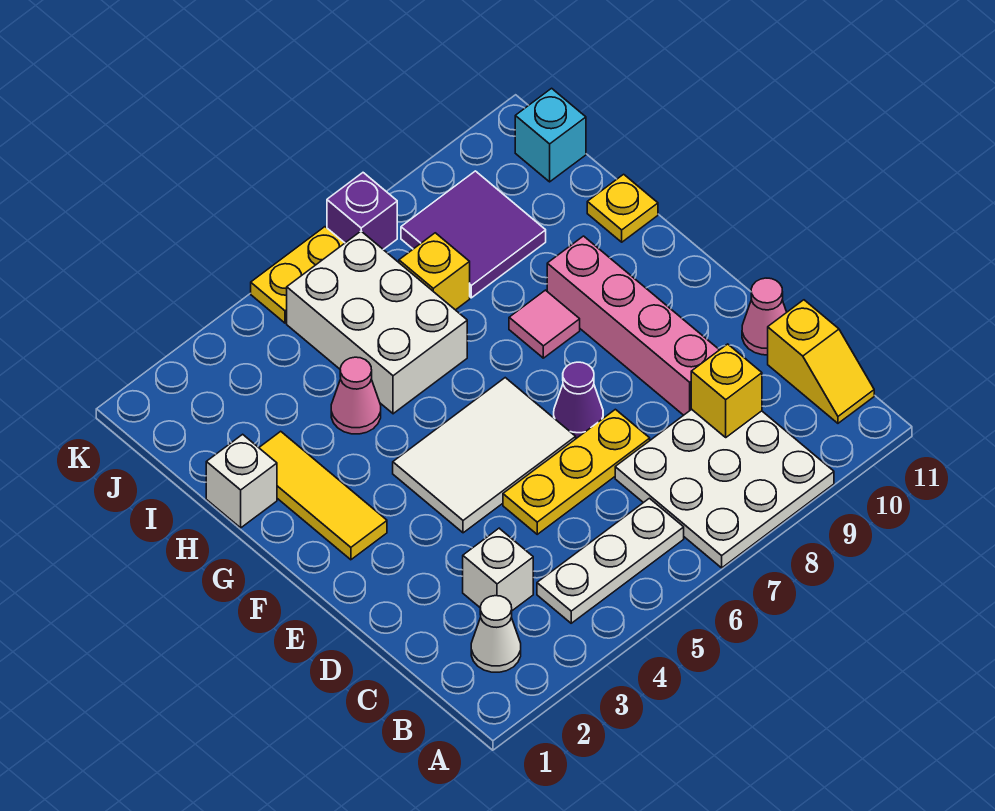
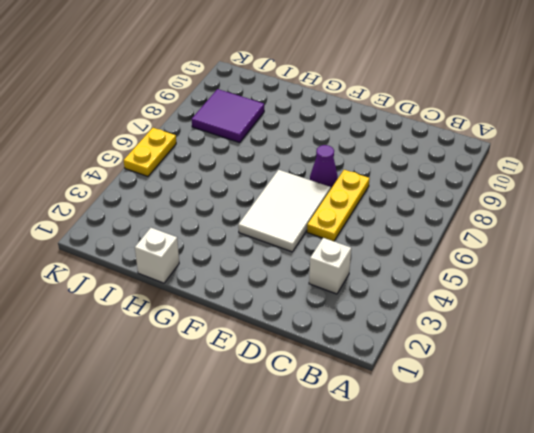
none -> white plate A7:C9 level 1
none -> white cone B2 level 1
none -> white plate B4:B6 level 1

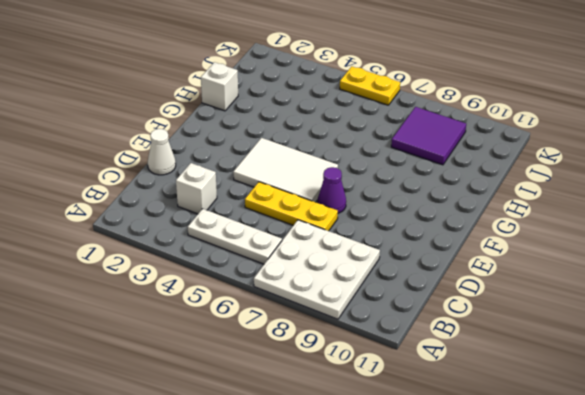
white cone D1 level 1 -> white cone B2 level 1
none -> yellow slope B11:C11 level 1 top C
none -> pink brick D9:G9 level 1
none -> pink cone D11 level 1

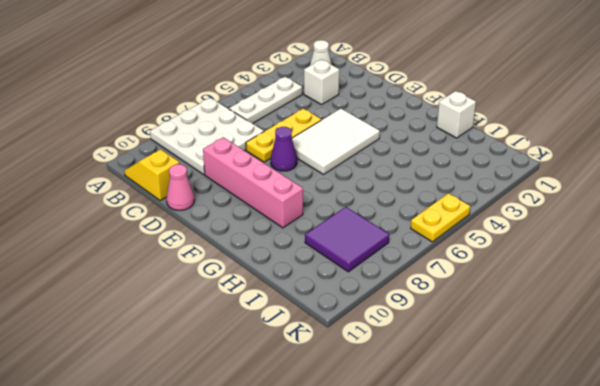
none -> yellow tile F2:H2 level 1
none -> pink tile G8 level 1
none -> pink cone H4 level 1

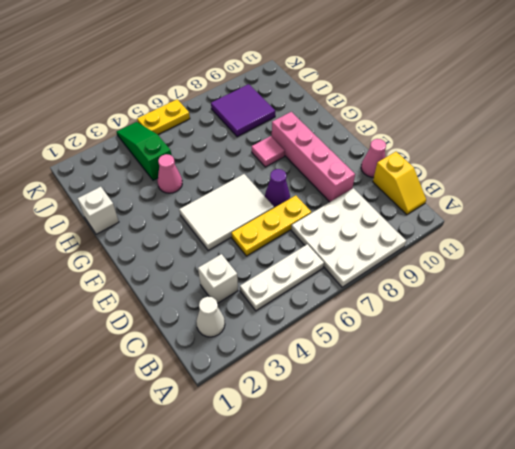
green slope I4:K4 level 1 top I -> none
none -> yellow tile F2:H2 level 1
none -> white brick H5:J6 level 1
none -> yellow plate H11 level 1

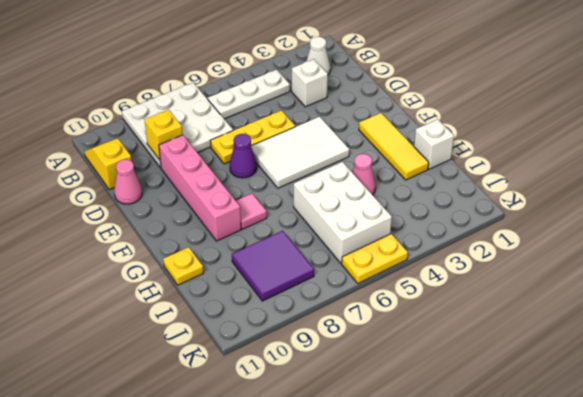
none -> yellow brick I7 level 1
none -> cyan brick J11 level 1
none -> purple brick K7 level 1

